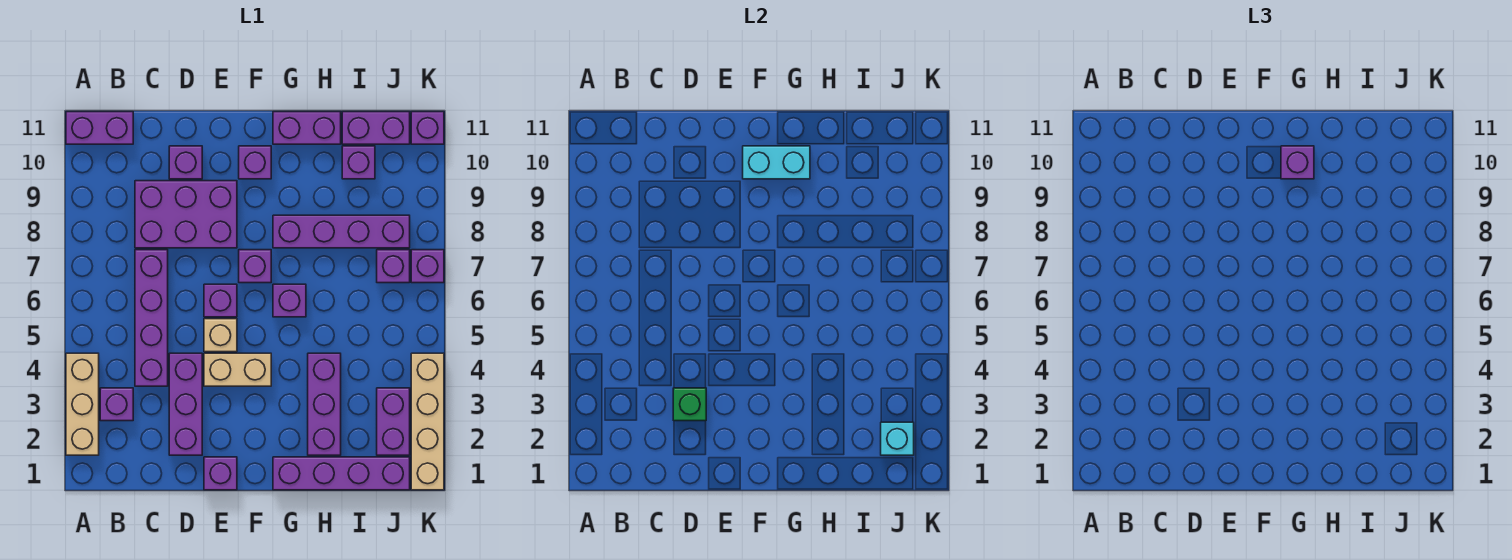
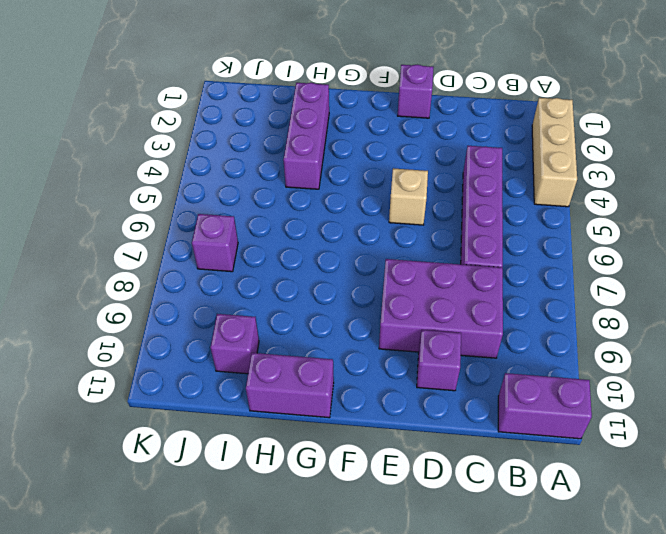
none -> purple brick B3 level 1
none -> purple brick D2:D4 level 1
none -> tan brick E4:F4 level 1

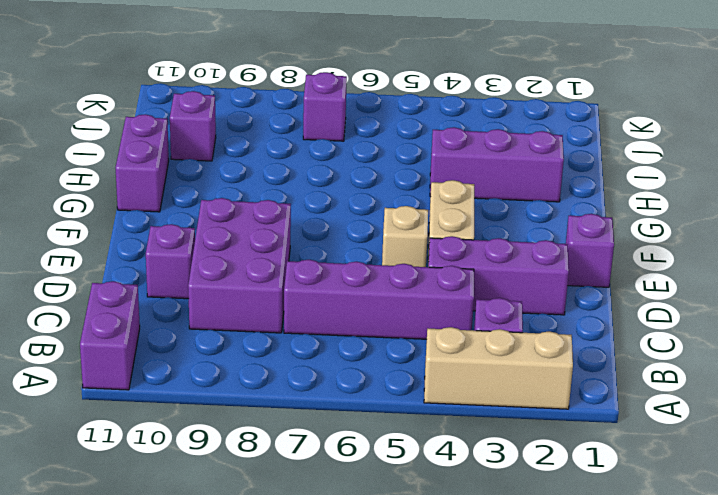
none -> purple brick E6 level 1
none -> purple brick F7 level 1
none -> purple brick F10 level 1

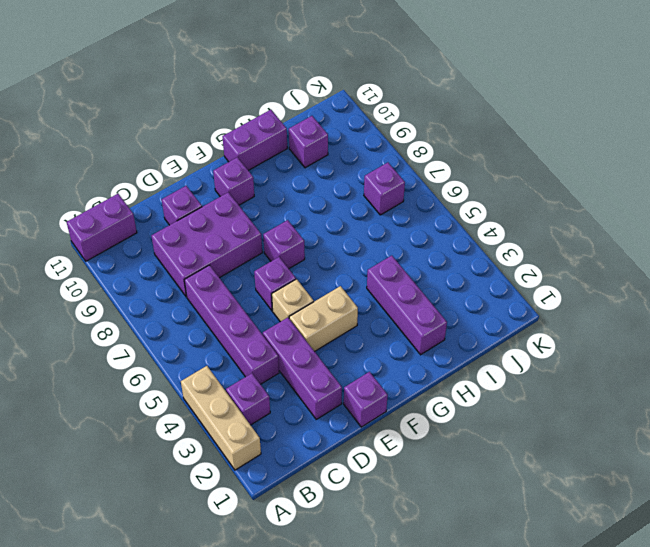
none -> purple brick G1:J1 level 1
none -> purple brick G6 level 1
none -> purple brick G8:J8 level 1

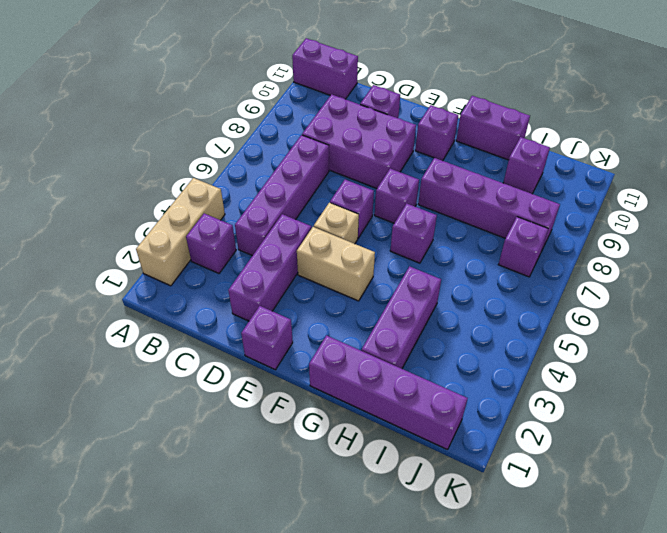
none -> purple brick I11:J11 level 1
none -> purple brick J2:J3 level 1
none -> tan brick K1:K4 level 1

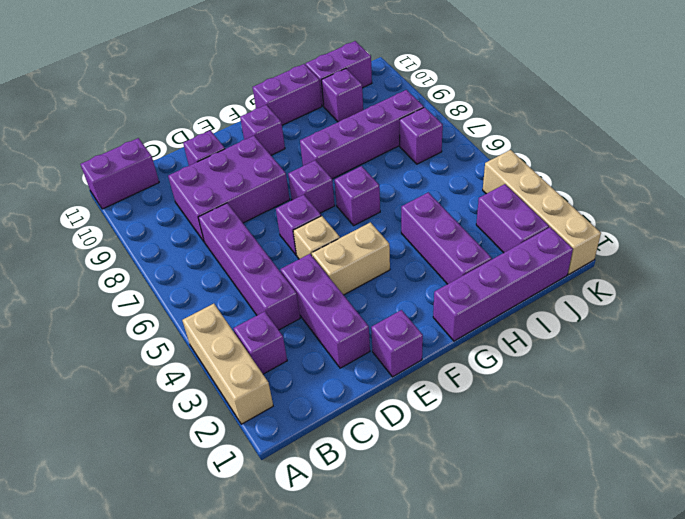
none -> purple brick K7 level 1
none -> purple brick K11 level 1
none -> green brick D3 level 2

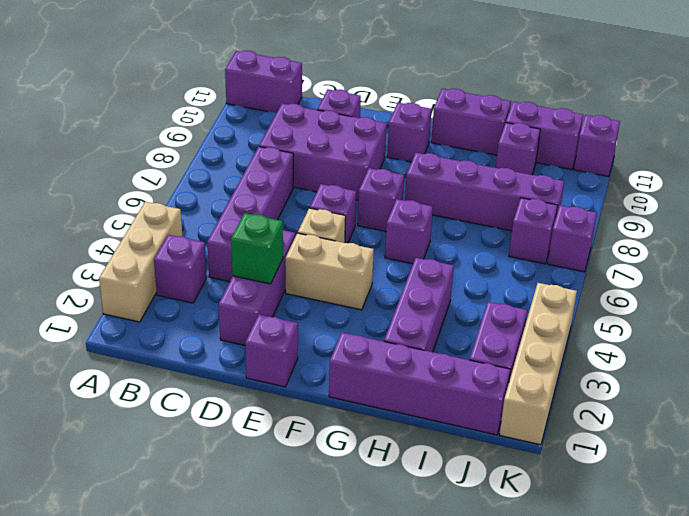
none -> cyan brick F10:G10 level 2
none -> cyan brick J2 level 2
none -> purple brick G10 level 3

